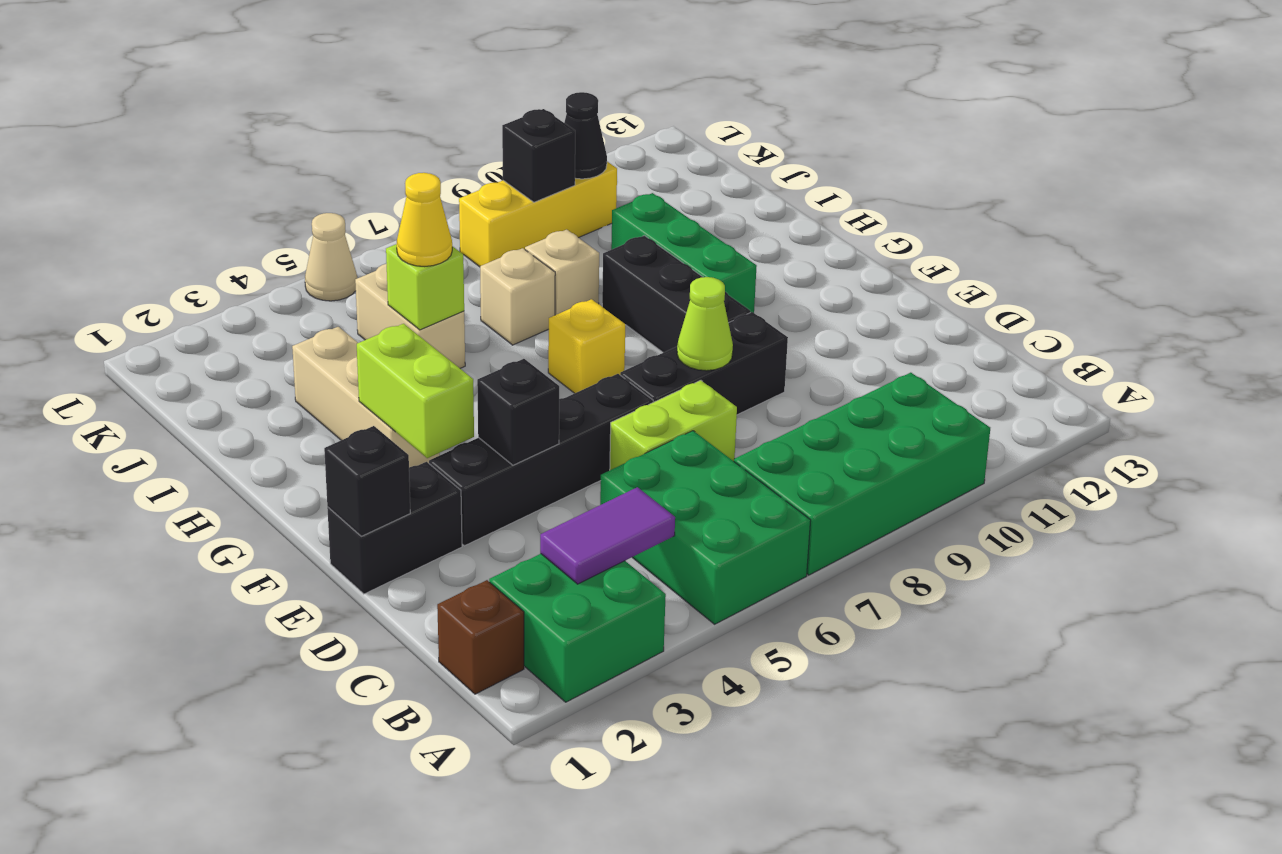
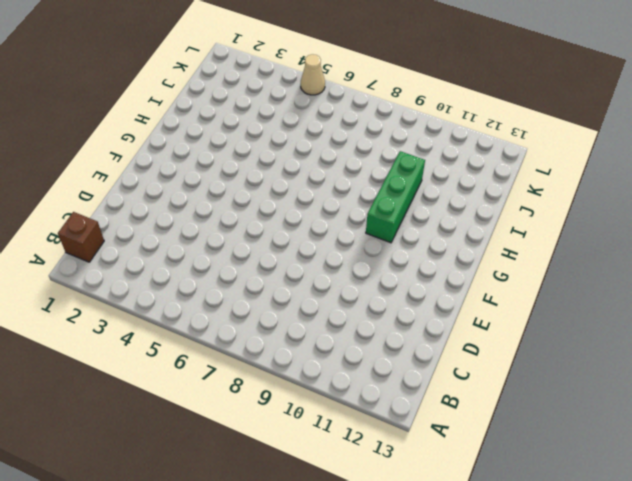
none -> green brick A2:B3 level 1
none -> green brick A5:C6 level 1
none -> green brick A7:B10 level 1

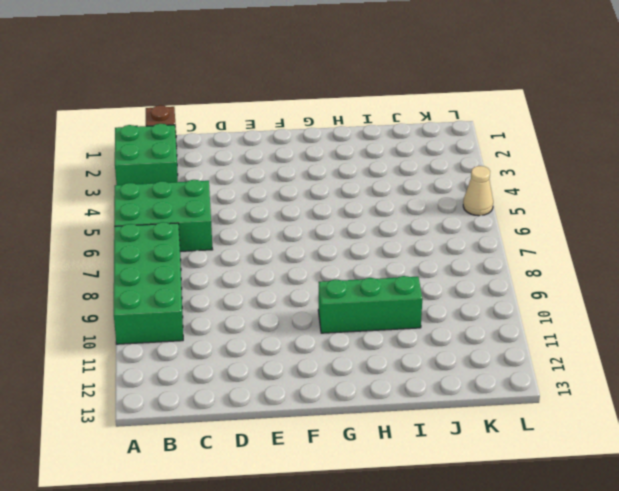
none -> lime brick D6:D7 level 1
none -> black brick E1:E2 level 1
none -> black brick E3:E6 level 1

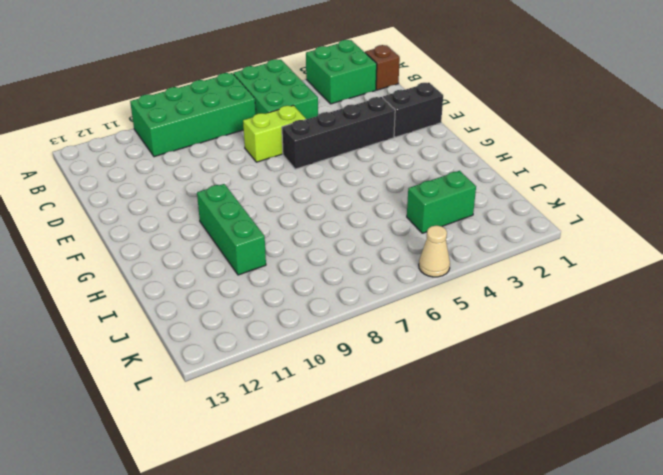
green brick J3:J4 level 1 -> none
none -> black brick E7:E9 level 1
none -> black brick F9:H9 level 1
none -> tan brick G3:I3 level 1

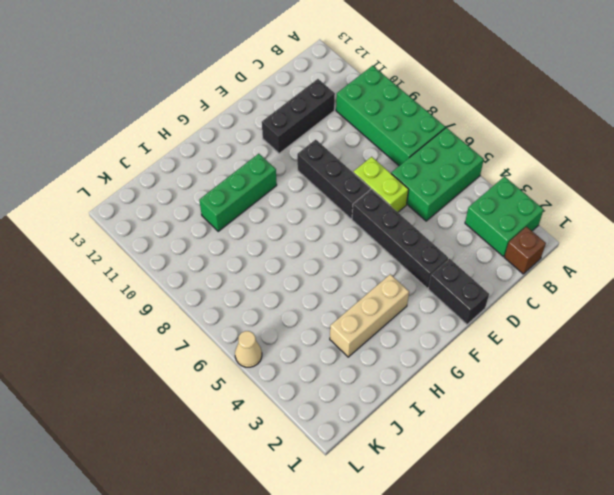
black brick C11:E11 level 1 -> black brick F9:H9 level 1
none -> yellow brick G7 level 1
none -> tan brick I5:J5 level 1
none -> tan brick I7 level 1

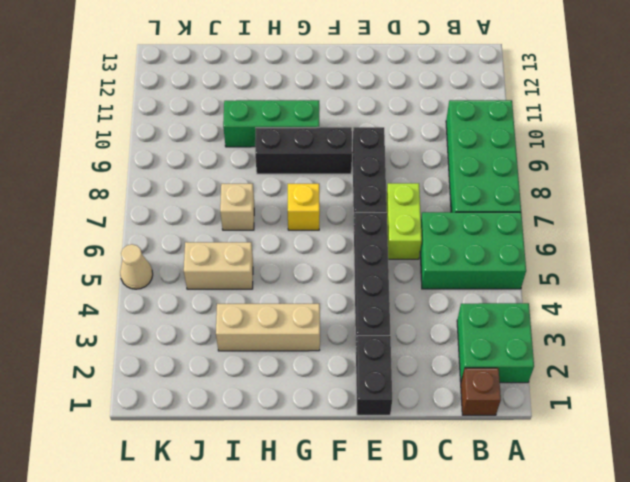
none -> tan brick I8 level 1
none -> yellow brick K8:K10 level 1
none -> purple tile B3:B4 level 2

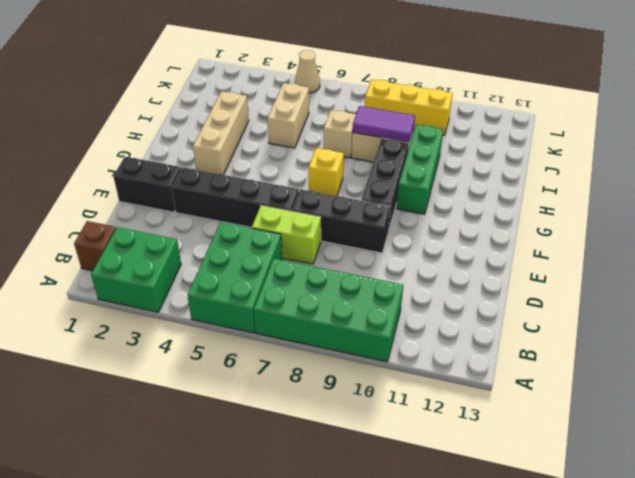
purple tile I8:I9 level 2 -> purple tile B3:B4 level 2
none -> black brick E1 level 2
none -> black brick E4 level 2
none -> lime cone E8 level 2

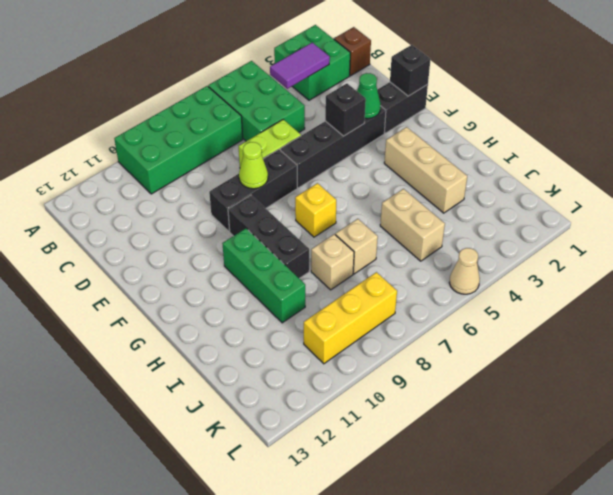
green cone E3 level 2 -> none
none -> lime brick F3:G3 level 2
none -> lime brick I5 level 2
none -> black brick K9 level 2

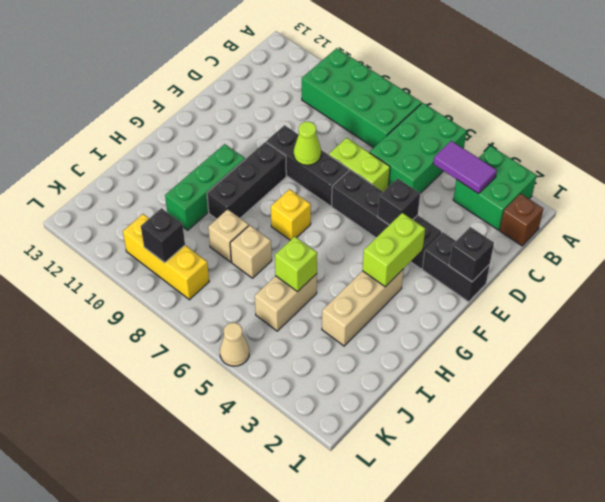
none -> black cone K10 level 2
none -> yellow cone I5 level 3

